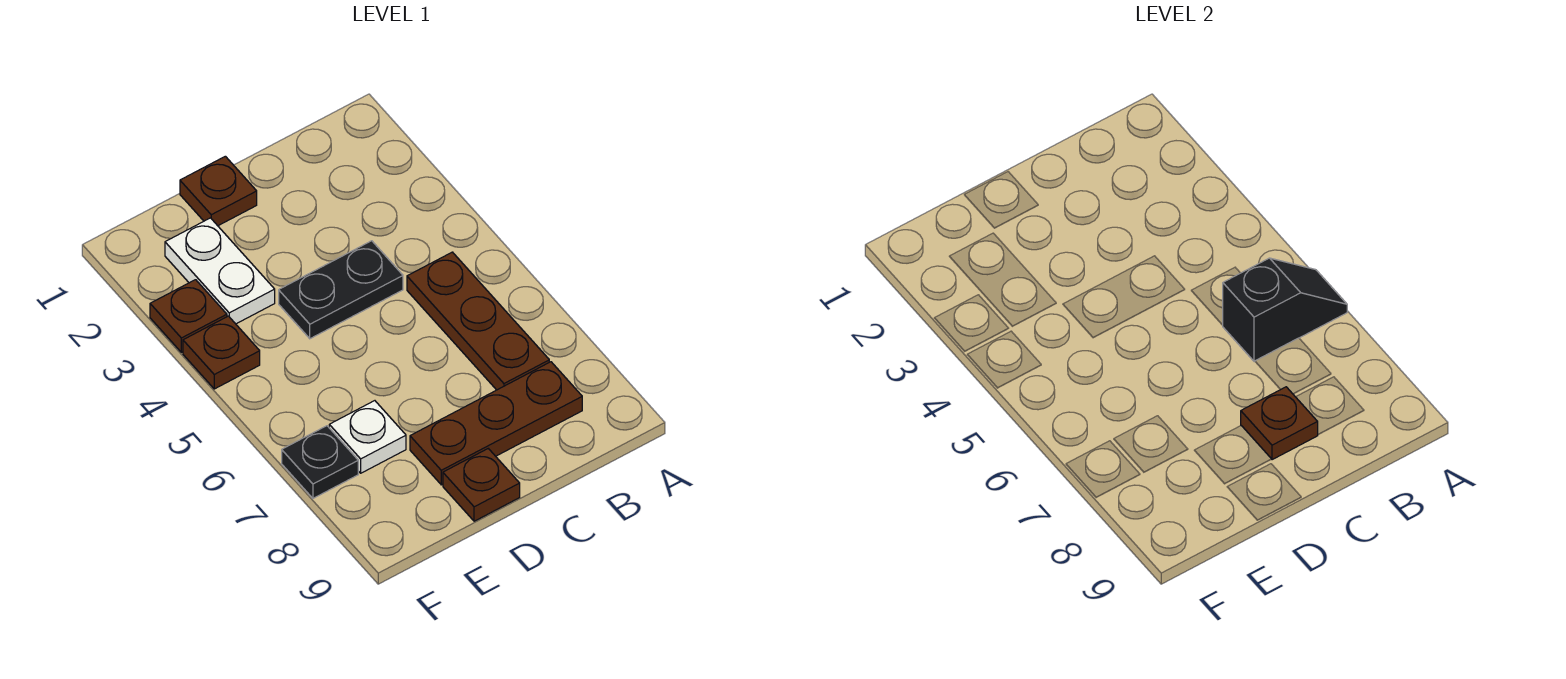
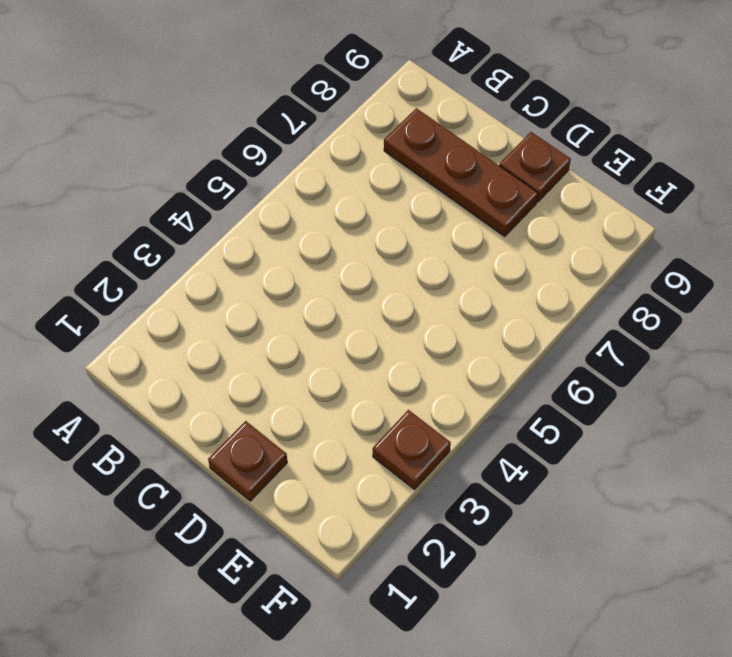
none -> brown plate B5:B7 level 1
none -> black plate C4:D4 level 1
none -> white plate E2:E3 level 1

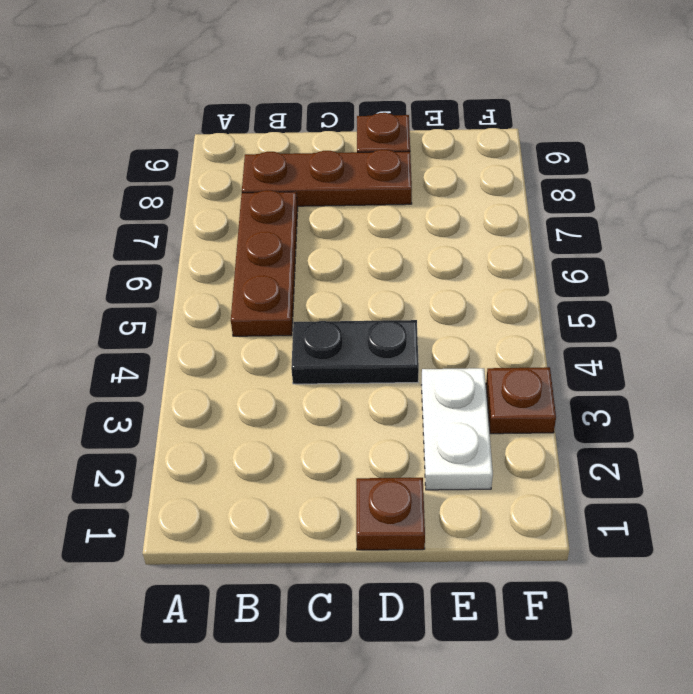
none -> white plate E7 level 1
none -> brown plate F4 level 1
none -> black plate F7 level 1

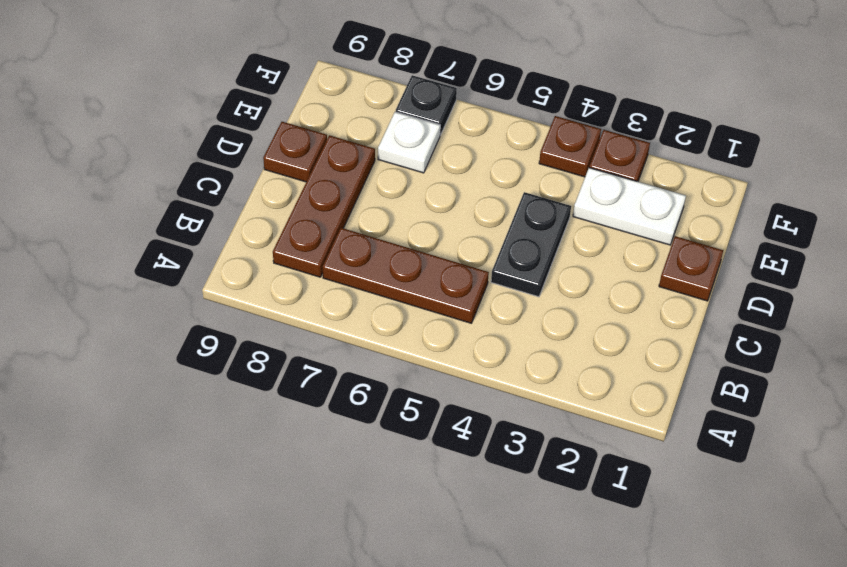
none -> black slope A6:B6 level 2 top B
none -> brown plate C8 level 2

